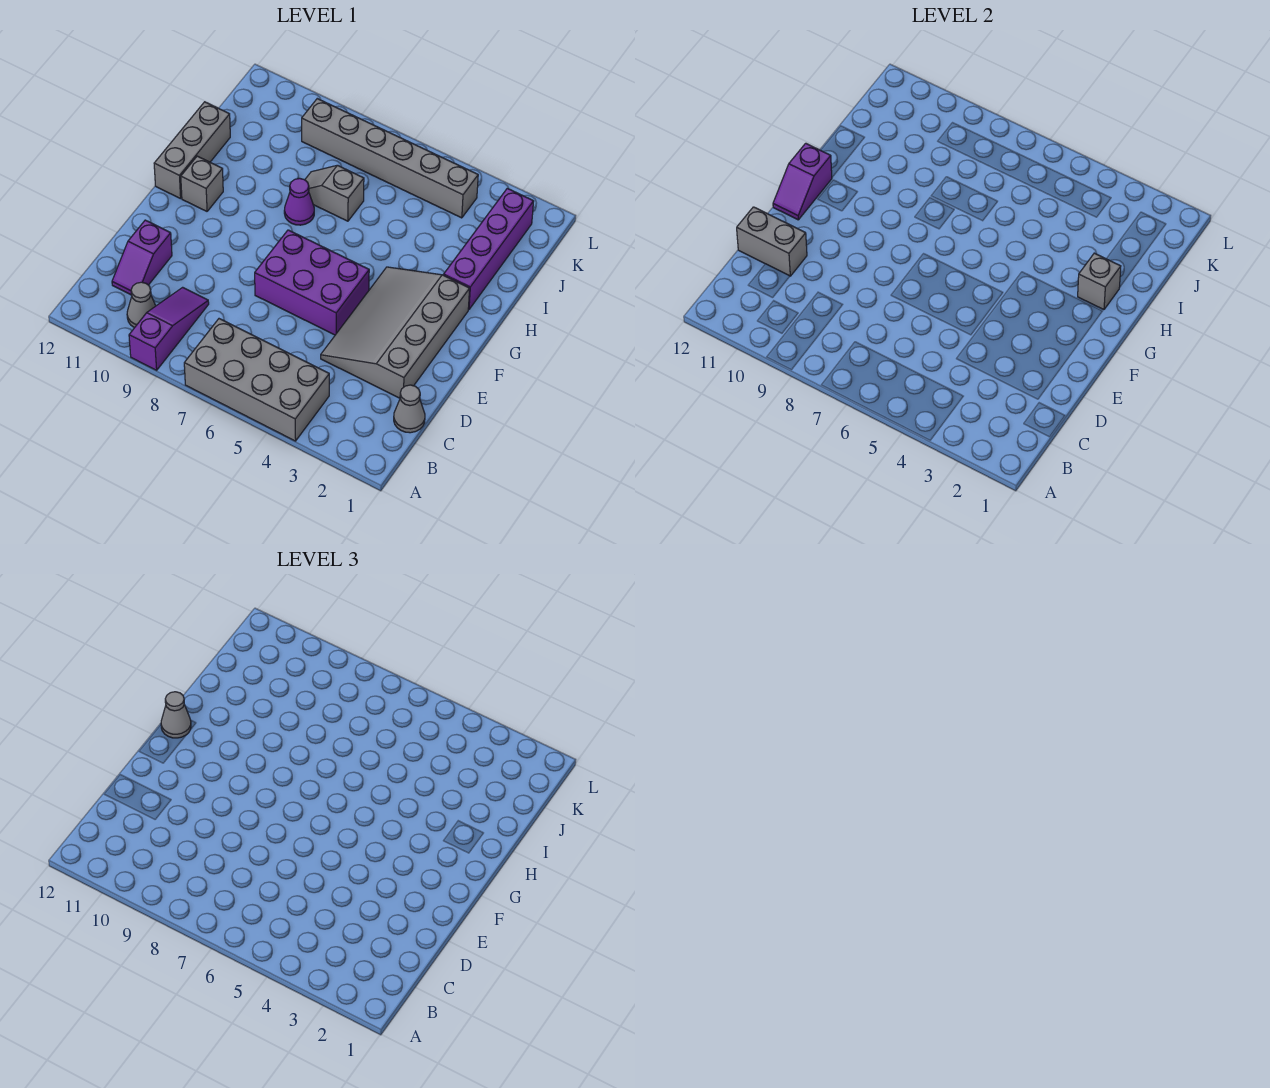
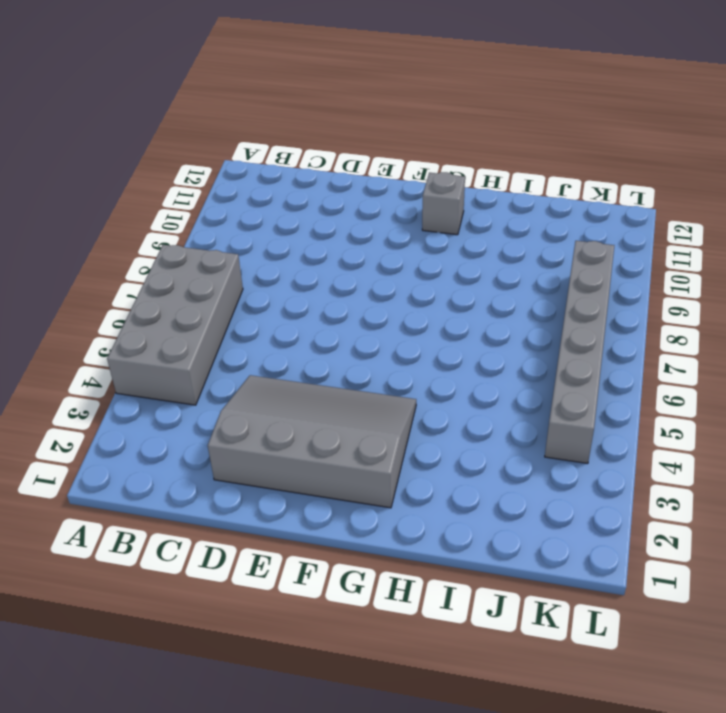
none -> purple slope A9:C9 level 1 top A
none -> grey cone B10 level 1
none -> grey cone C1 level 1

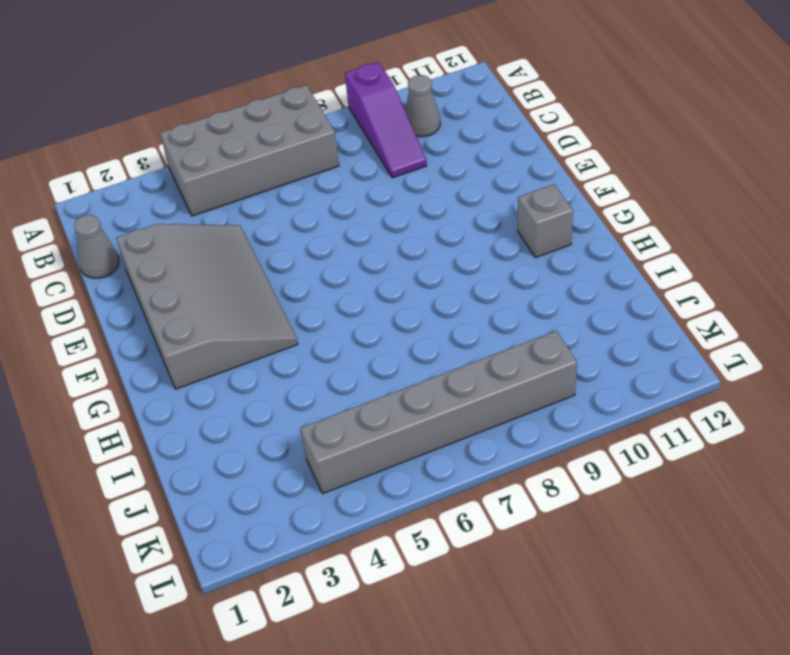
none -> purple slope C11:D11 level 1 top D
none -> purple brick E5:F7 level 1
none -> grey brick G12:I12 level 1

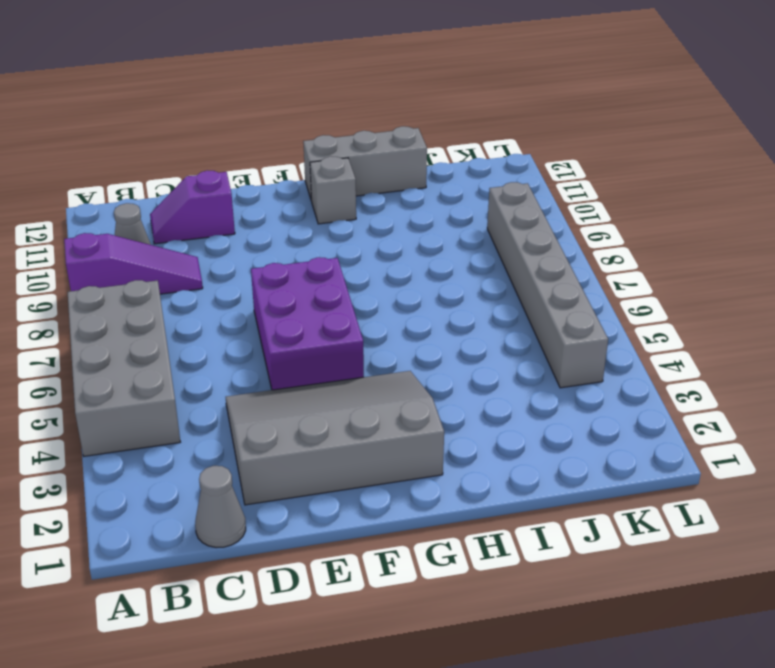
none -> purple brick H2:K2 level 1
none -> purple cone H8 level 1
none -> grey slope I7:I8 level 1 top 7

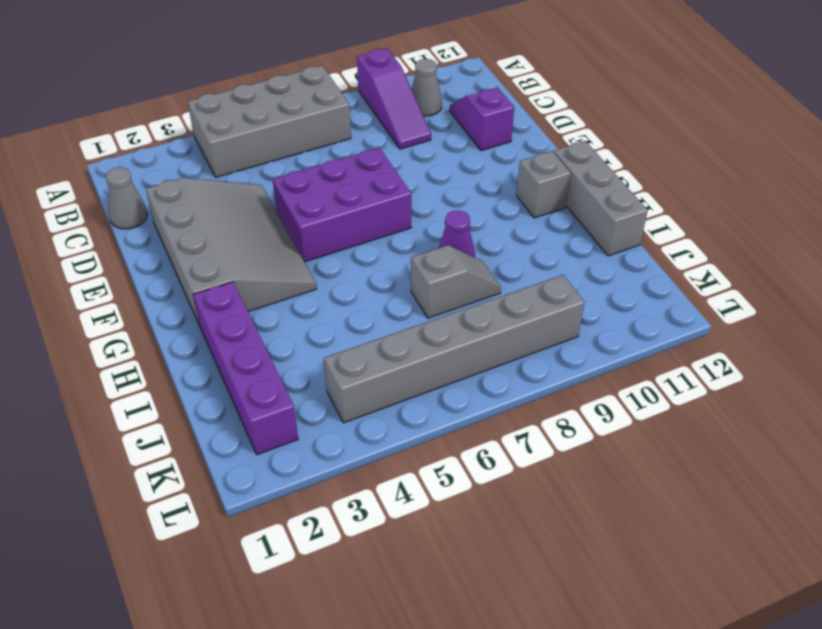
none -> grey brick D11:D12 level 2
none -> purple slope F12:G12 level 2 top G
none -> grey brick H2 level 2

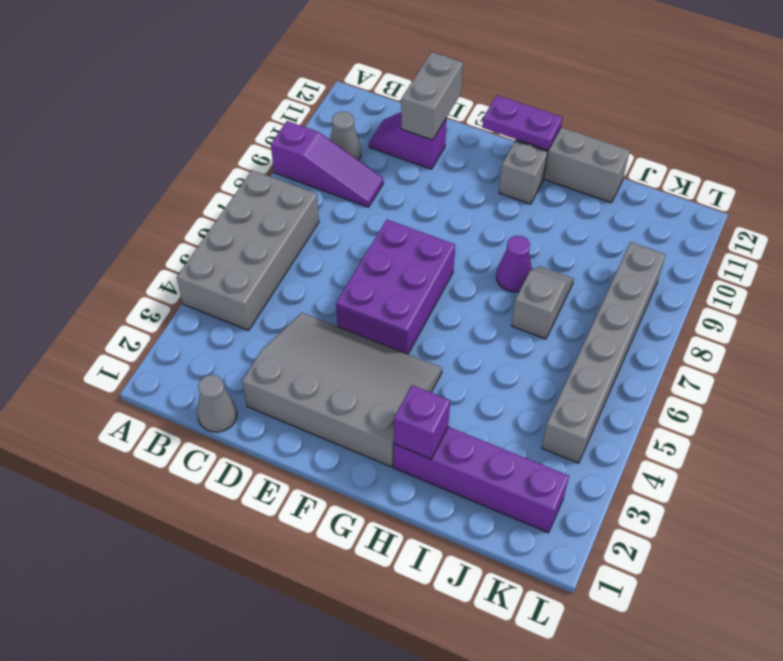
purple plate F12:G12 level 2 -> purple slope F12:G12 level 2 top G
purple brick H2 level 2 -> grey brick H2 level 2
none -> grey cone G12 level 3

